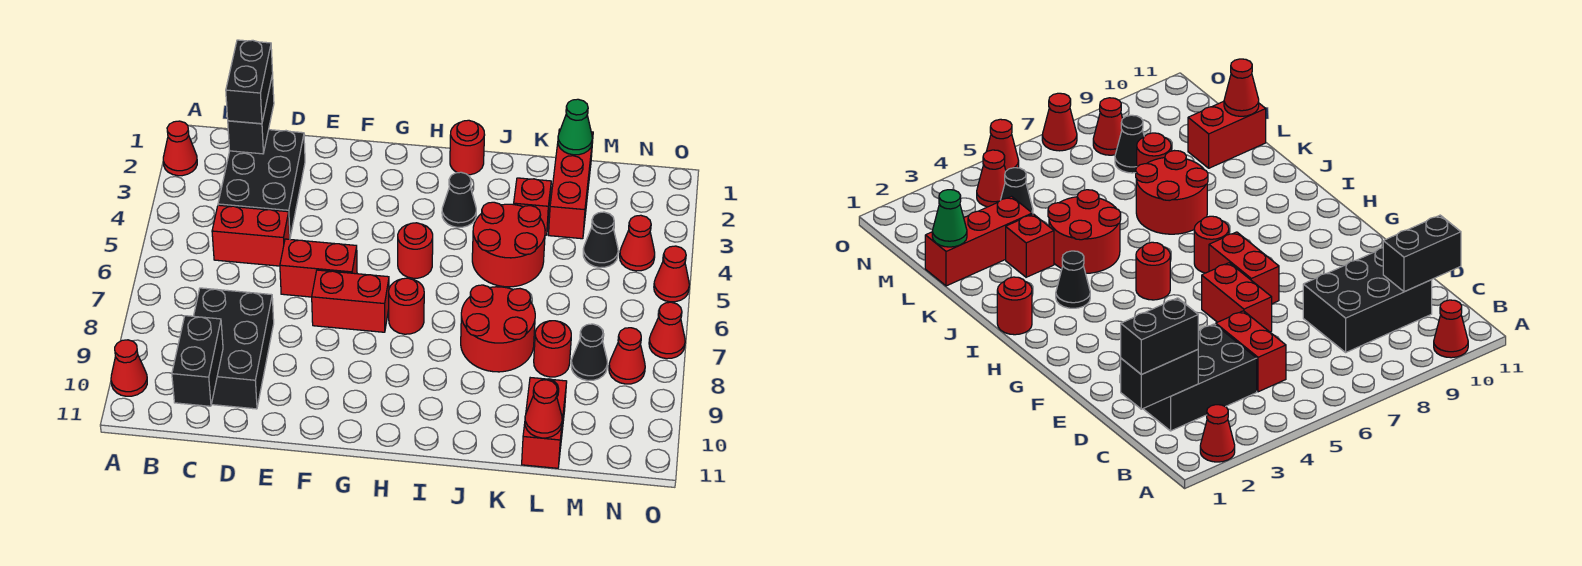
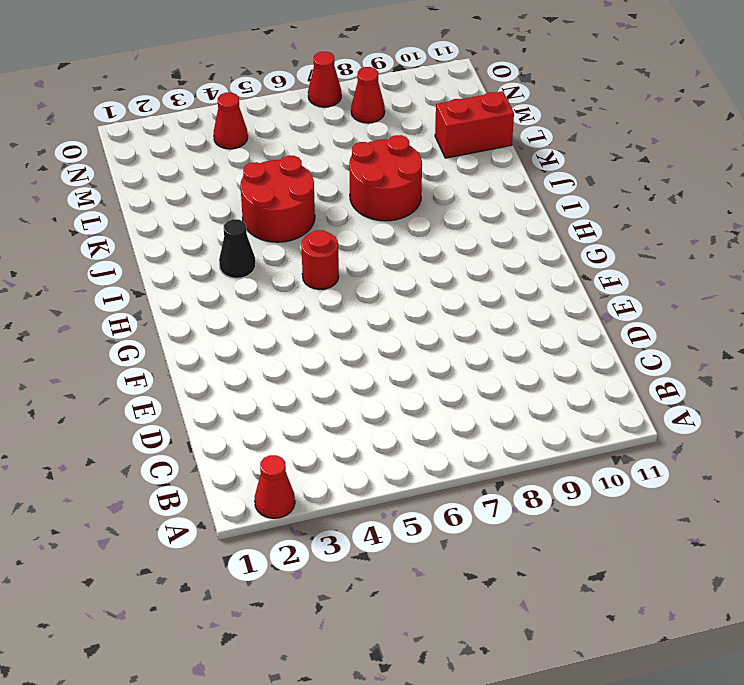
none -> red cone A10 level 1
none -> black brick C2:D4 level 1
none -> red brick C5:D5 level 1

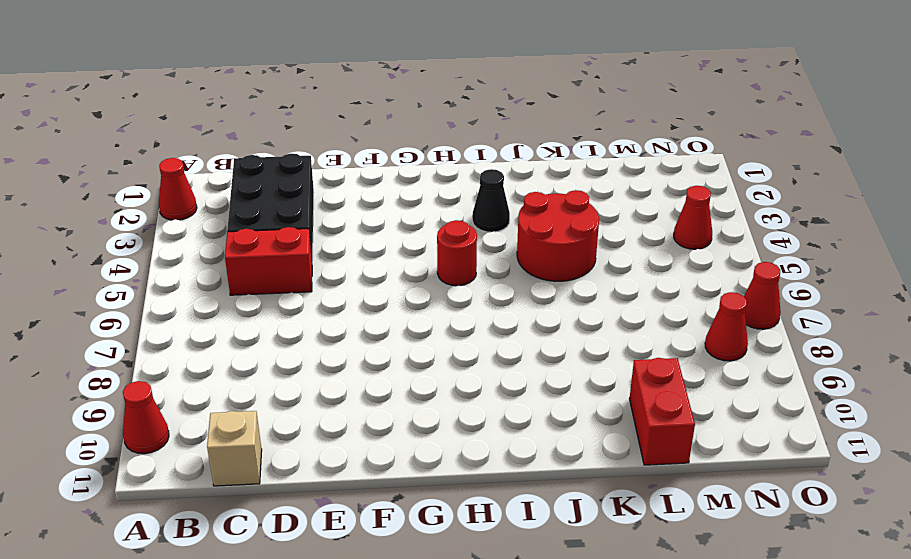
tan brick C11 level 1 -> none
none -> black brick C8:D10 level 1
none -> red brick E6:F6 level 1
none -> red brick F7:G7 level 1

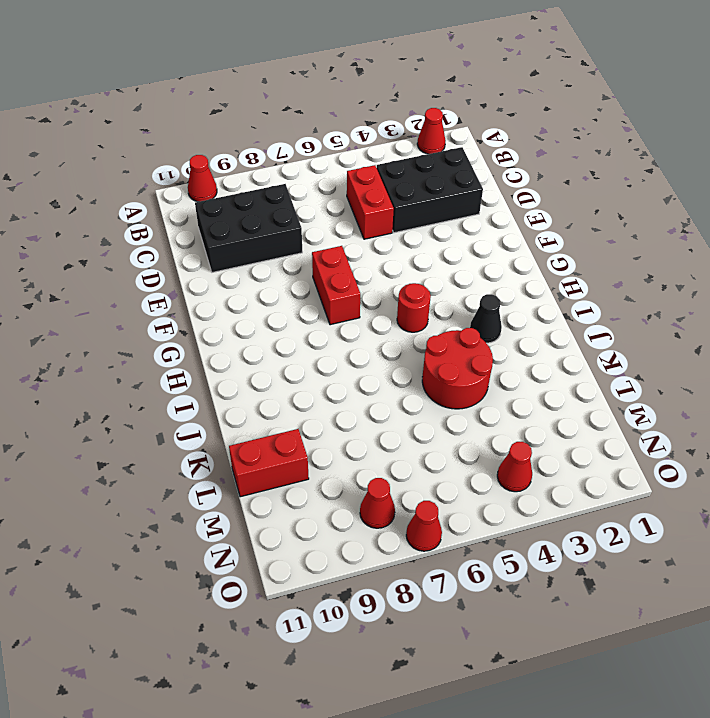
none -> red brick E6:F6 level 1
none -> red round brick H7 level 1
none -> red round brick I1 level 1

